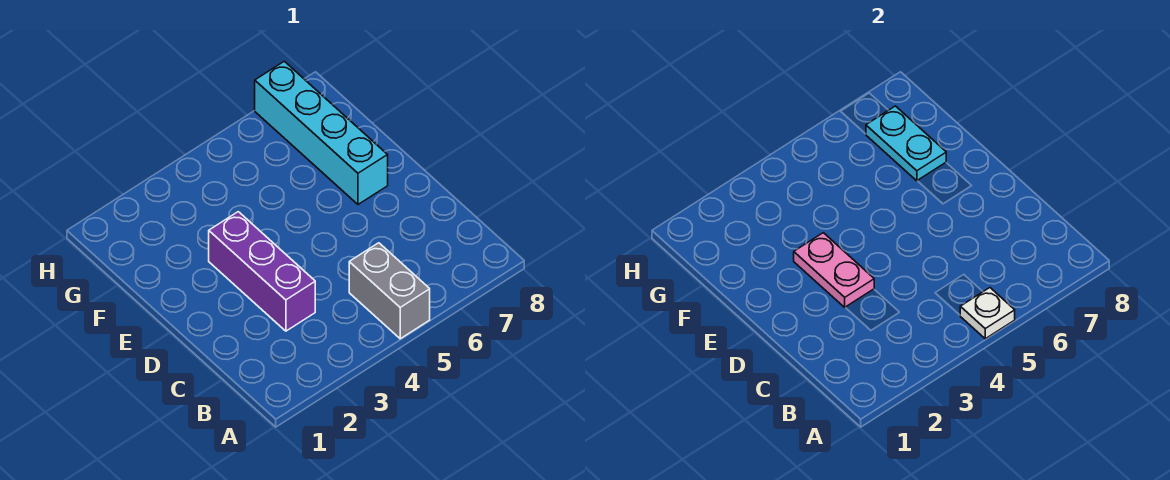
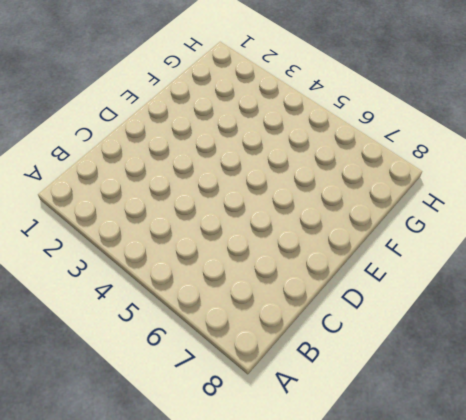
none -> grey brick A5:B5 level 1
none -> purple brick C3:E3 level 1

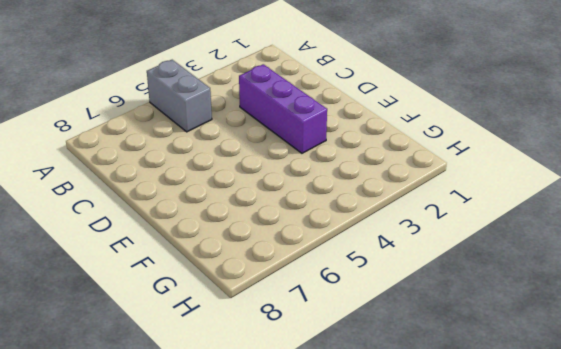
none -> cyan brick E7:H7 level 1
none -> white plate A5 level 2

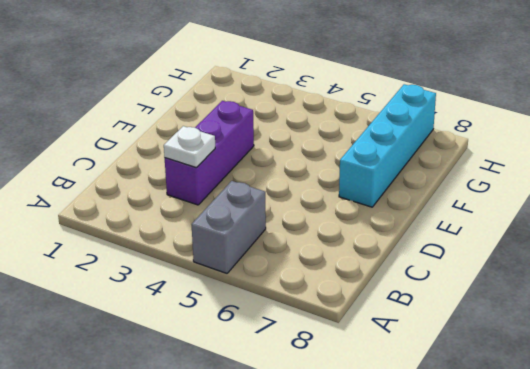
white plate C3 level 2 -> white plate A5 level 2
none -> pink plate D3:E3 level 2
none -> cyan plate F7:G7 level 2

